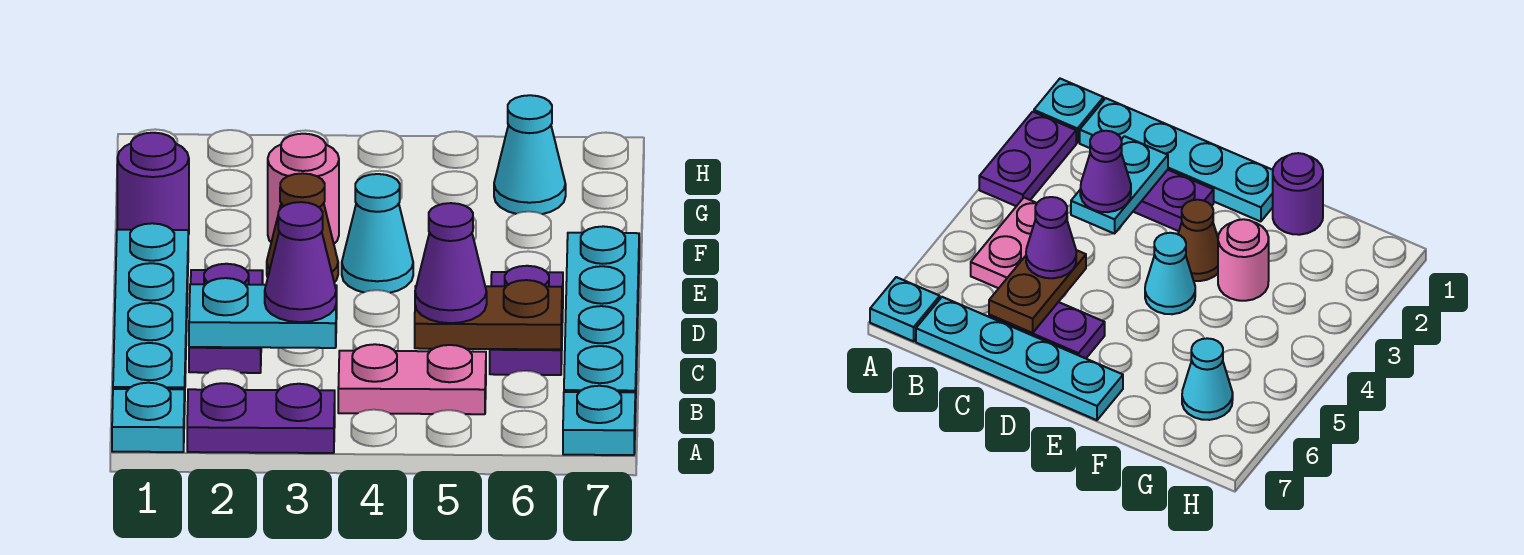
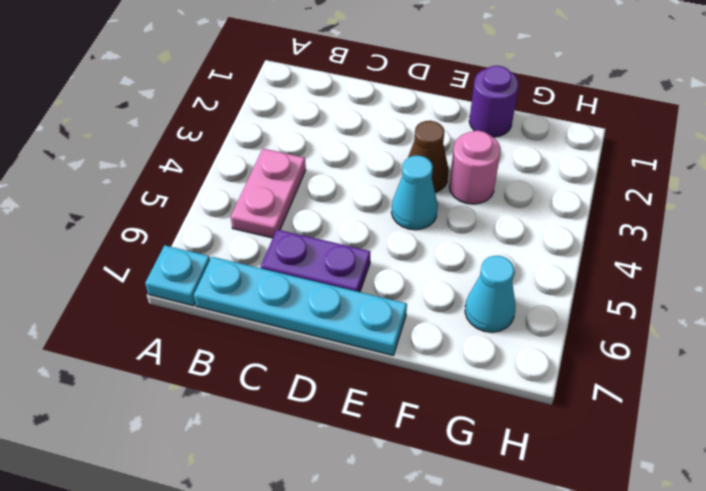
none -> cyan plate A1 level 1
none -> purple plate A2:A3 level 1
none -> cyan plate B1:E1 level 1

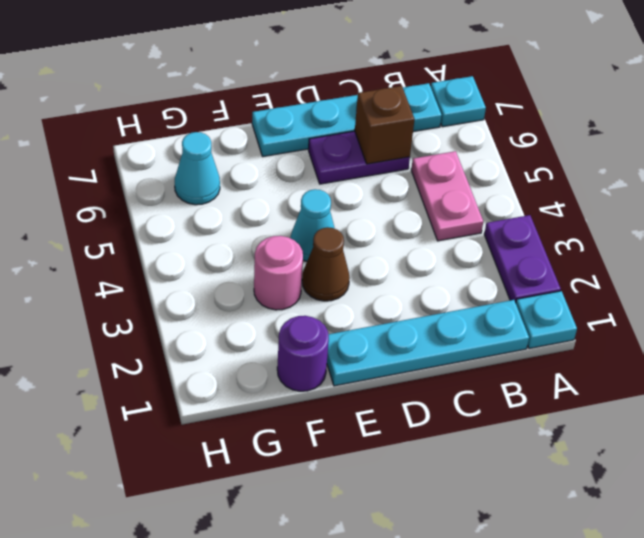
brown brick C6 level 2 -> brown plate C5:C6 level 2
none -> purple plate C2:D2 level 1
none -> cyan plate C2:C3 level 2
none -> purple cone C3 level 3

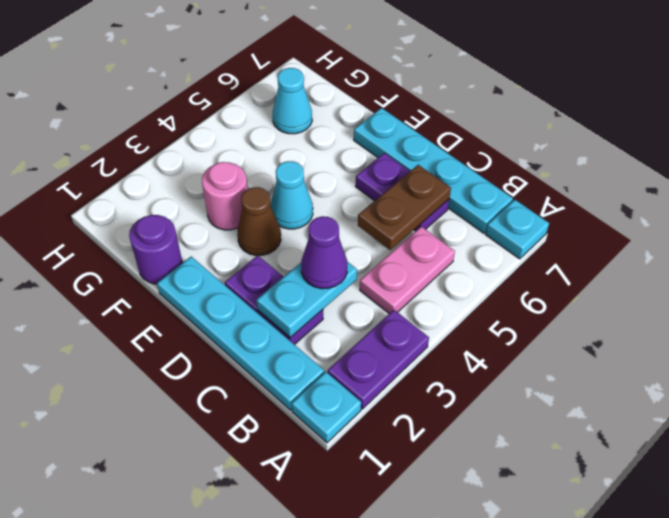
none -> purple cone C5 level 3

